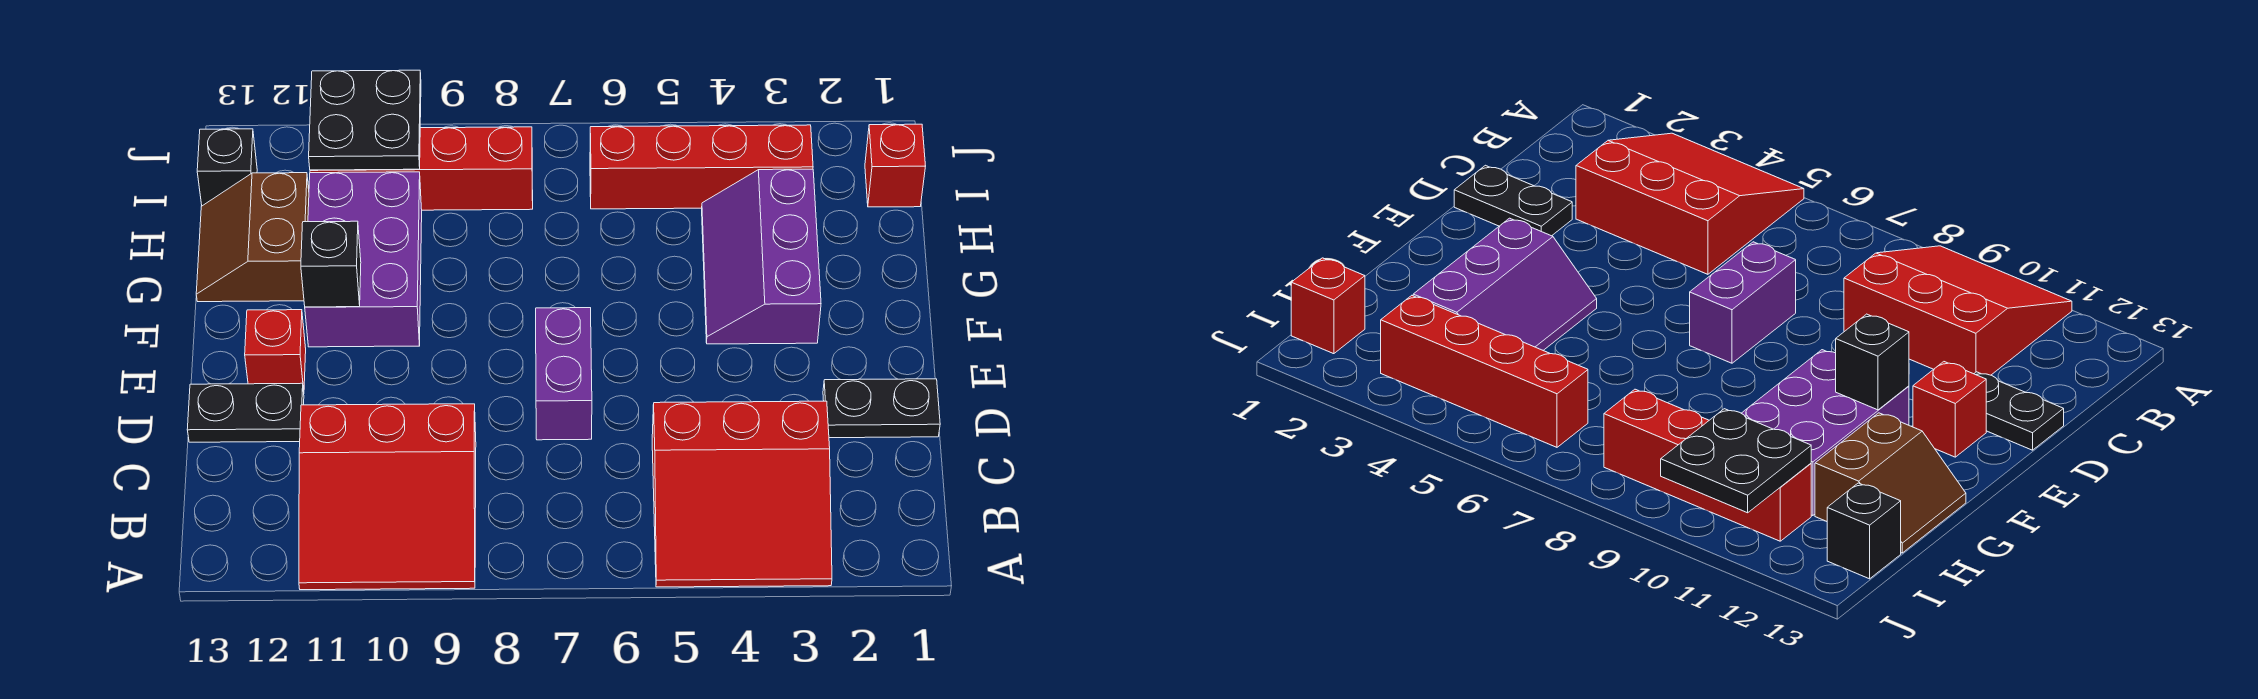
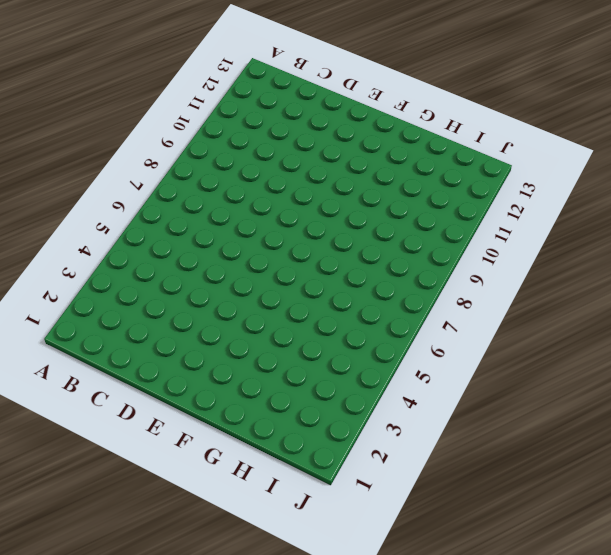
none -> red slope A3:C5 level 1 top C
none -> red slope A9:C11 level 1 top C
none -> black plate D1:D2 level 1

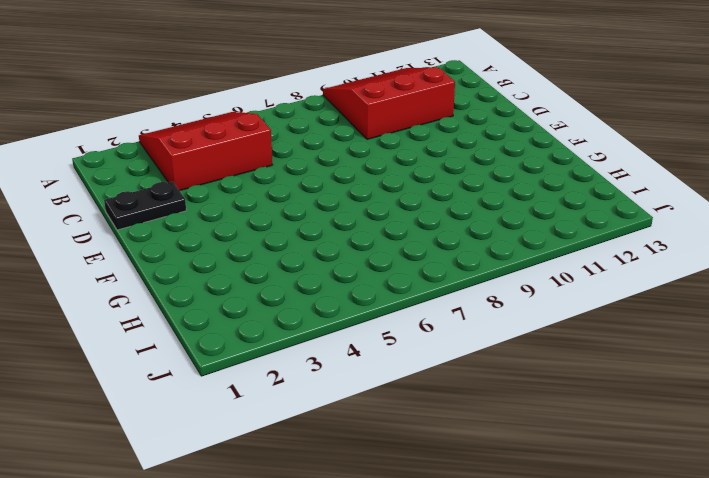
none -> purple brick D7:E7 level 1
none -> black plate D12:D13 level 1
none -> red brick E12 level 1

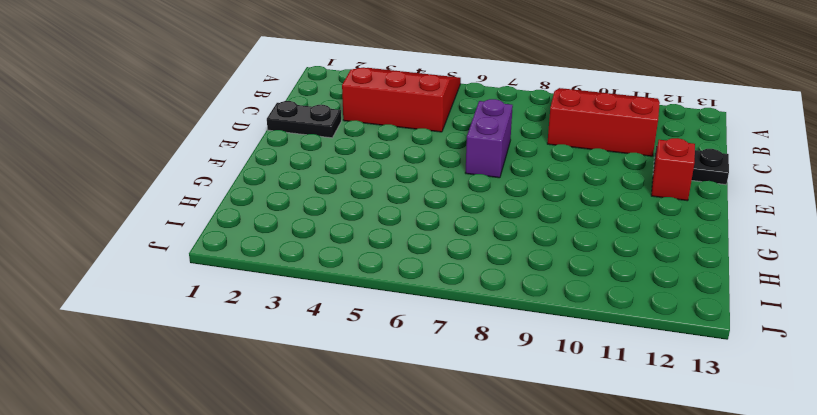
none -> purple slope F3:H4 level 1 top 3
none -> purple brick F10:H11 level 1
none -> brown slope G12:H13 level 1 top 12

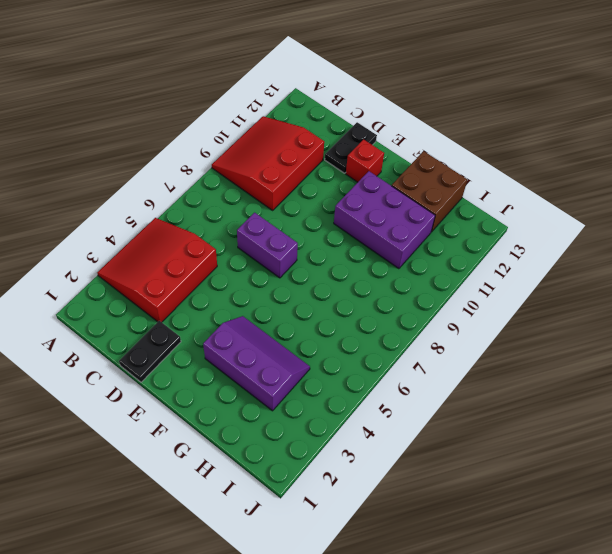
brown brick G12:H13 level 1 -> brown slope G12:H13 level 1 top 12
none -> red brick I1 level 1
none -> red brick I3:I6 level 1
none -> red brick I8:I11 level 1

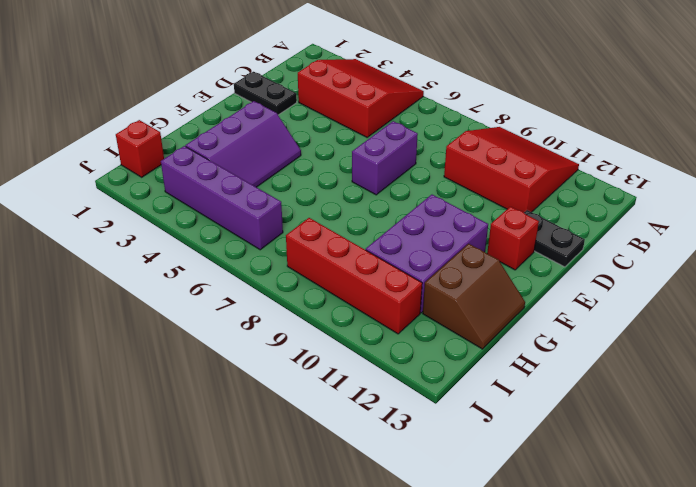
purple brick I3:I6 level 1 -> red brick I3:I6 level 1
none -> black brick I13 level 1
none -> black brick F11 level 2
none -> black plate I10:J11 level 2

